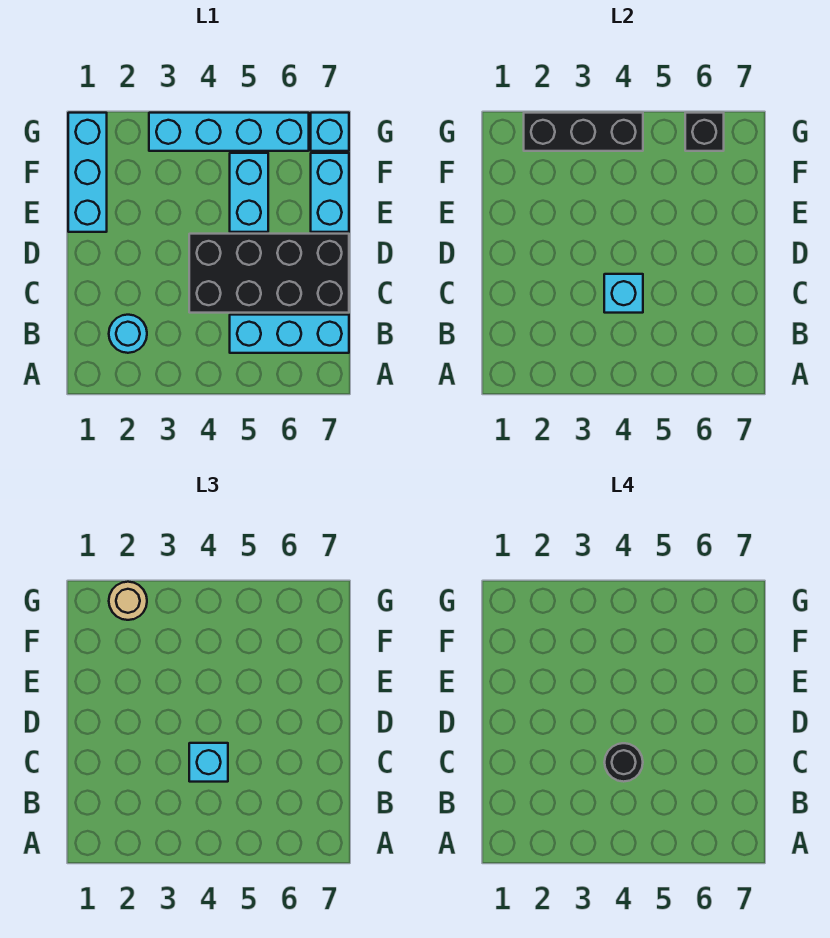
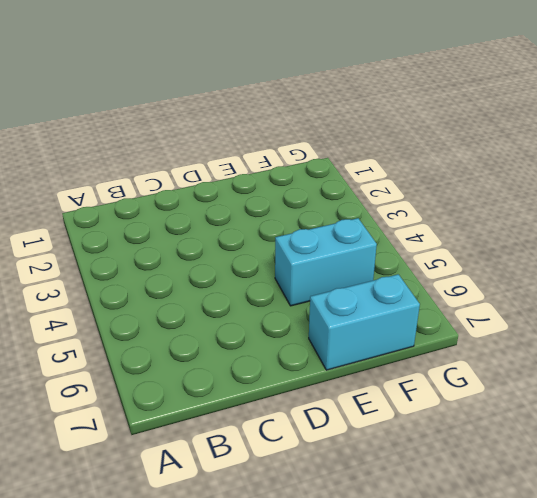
none -> cyan round brick B2 level 1
none -> cyan brick B5:B7 level 1
none -> black brick C4:D7 level 1

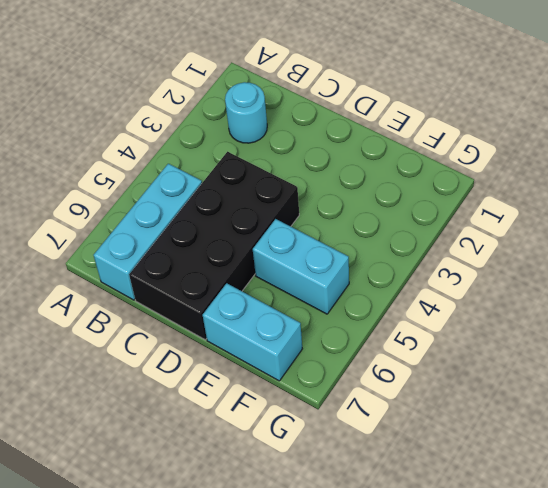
none -> cyan brick E1:G1 level 1
none -> cyan brick G3:G6 level 1
none -> cyan brick G7 level 1

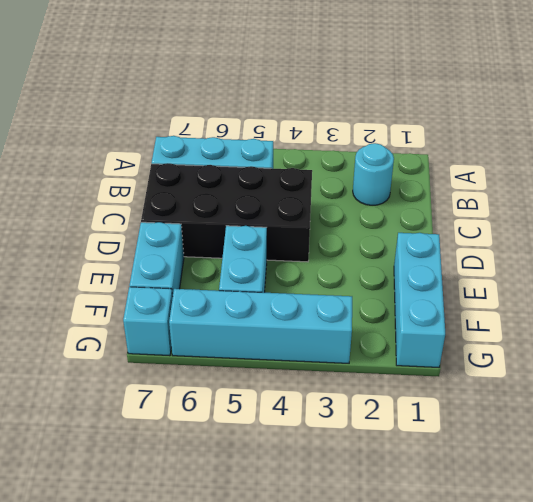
none -> cyan brick C4 level 2
none -> black brick G2:G4 level 2
none -> black brick G6 level 2

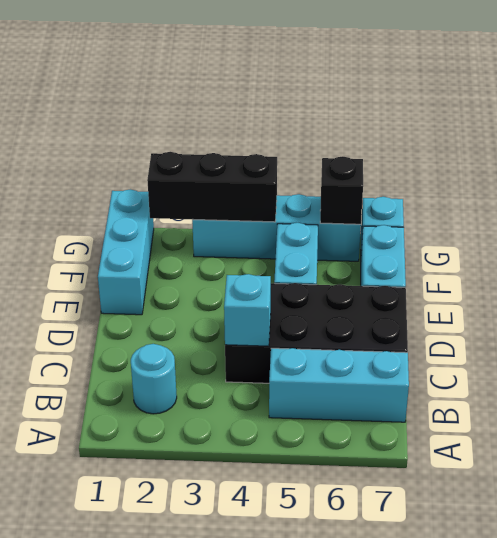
none -> cyan brick C4 level 3
none -> tan round brick G2 level 3
none -> black round brick C4 level 4

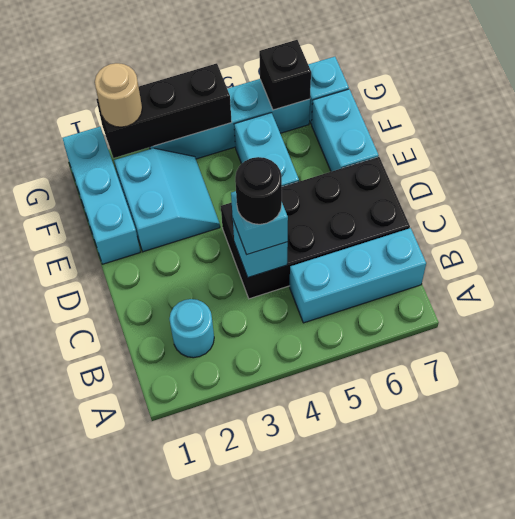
cyan slope E2:F3 level 1 top 2 -> none

